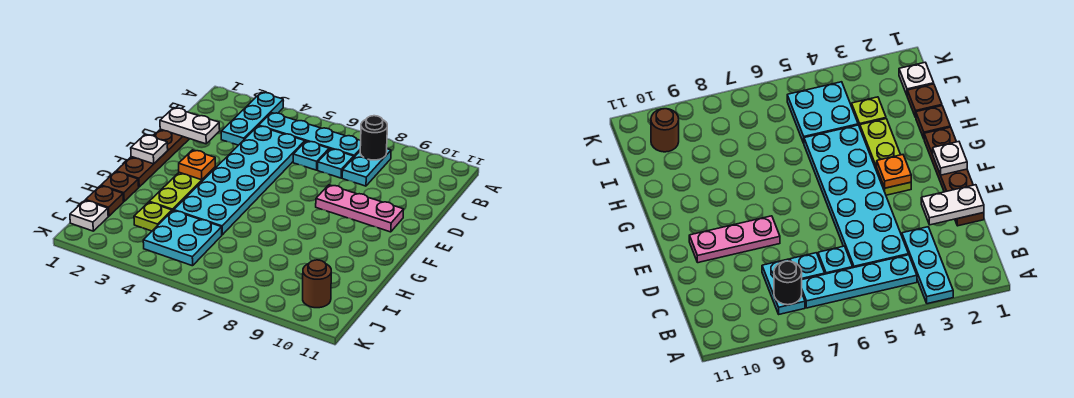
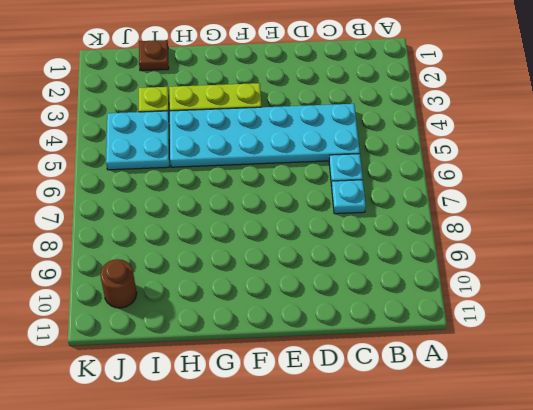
none -> cyan plate A3:C3 level 1
none -> cyan plate B4:B7 level 1
none -> cyan plate B8:C8 level 1

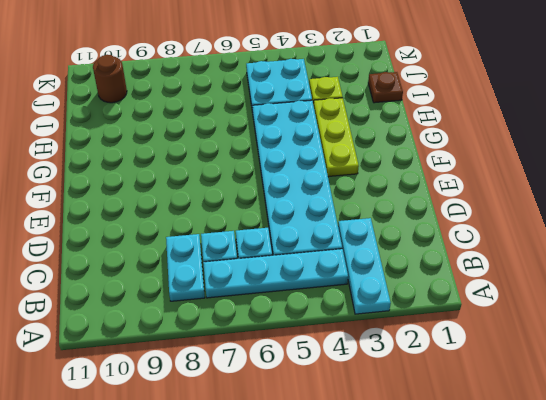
none -> brown plate D1:G1 level 1
none -> pink plate E8:E10 level 1
none -> brown plate H1 level 1

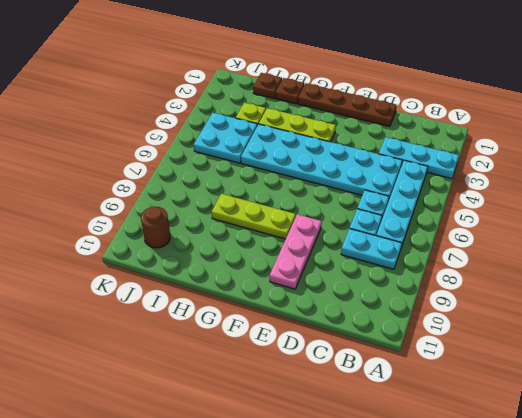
lime plate F8:H8 level 1 -> none
none -> white plate J1 level 1
none -> black round brick B8 level 2
none -> white plate D1:D2 level 2

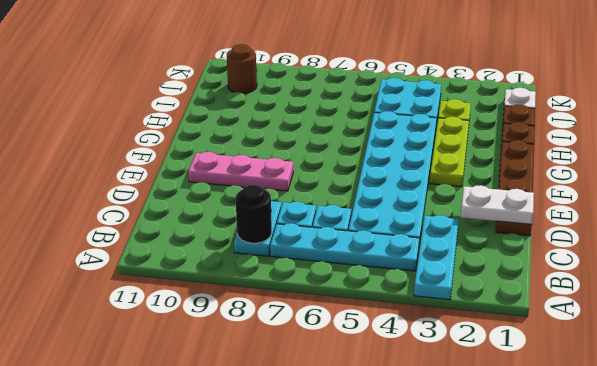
none -> white plate F1 level 2
none -> orange plate F3 level 2

